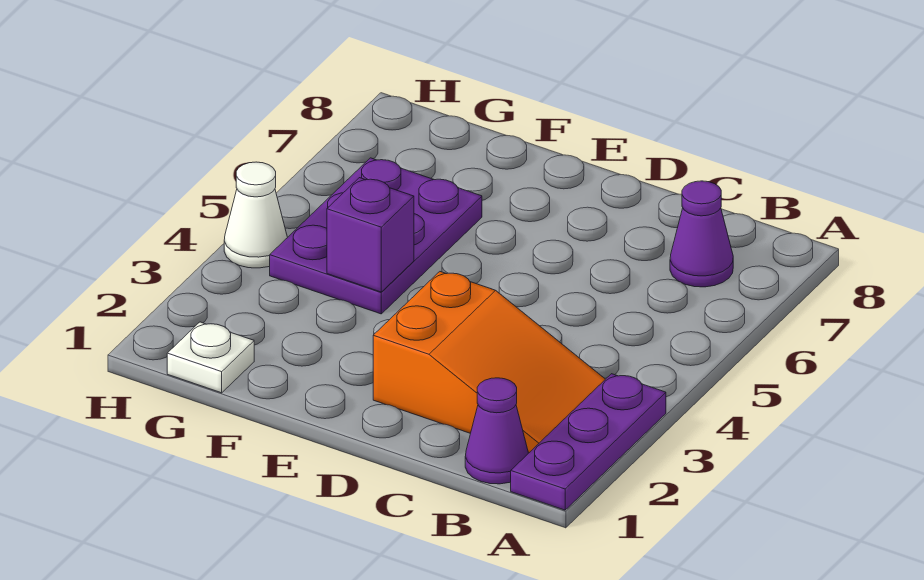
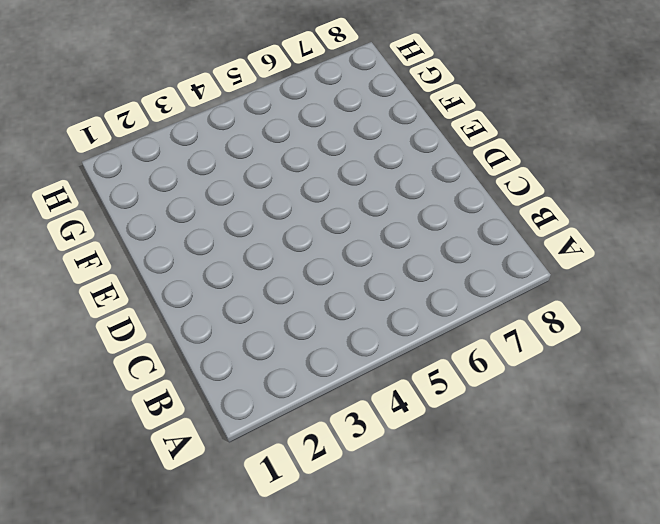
none -> purple plate A1:A3 level 1
none -> purple cone B1 level 1

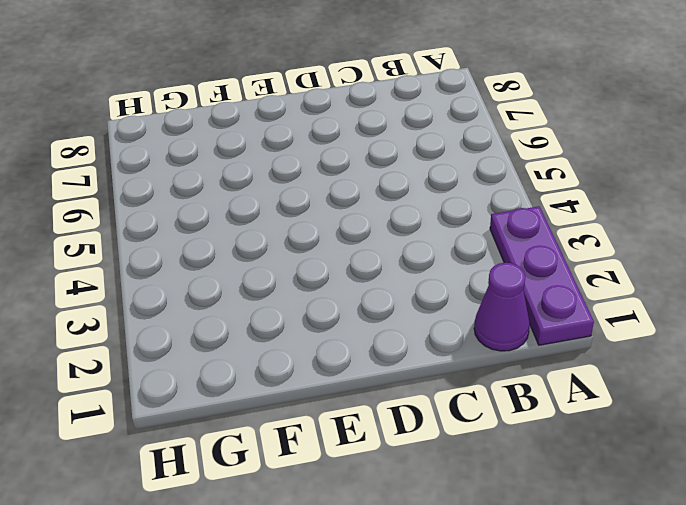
none -> orange slope B2:D3 level 1 top D
none -> purple cone B7 level 1

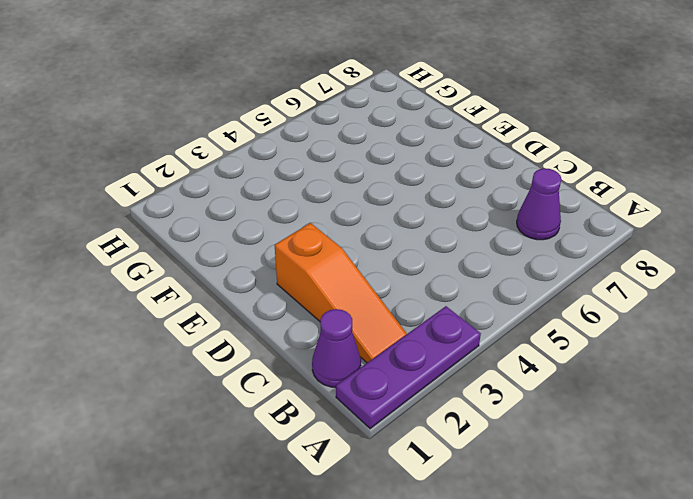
orange slope B2:D2 level 1 top D -> orange slope B2:D3 level 1 top D
none -> purple plate F4:G6 level 1
none -> white plate G1 level 1

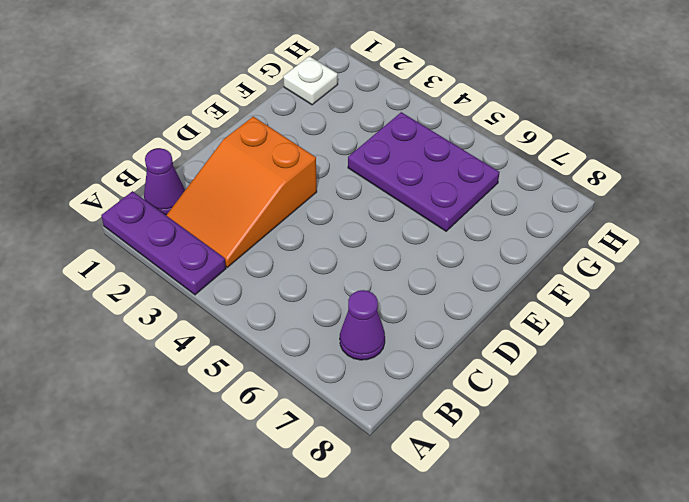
none -> white cone H4 level 1
none -> purple brick F4 level 2

